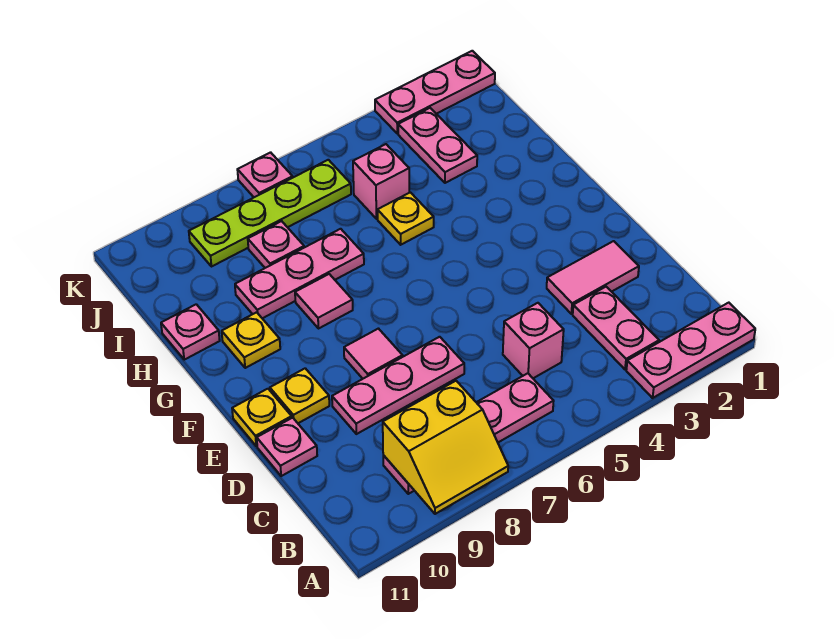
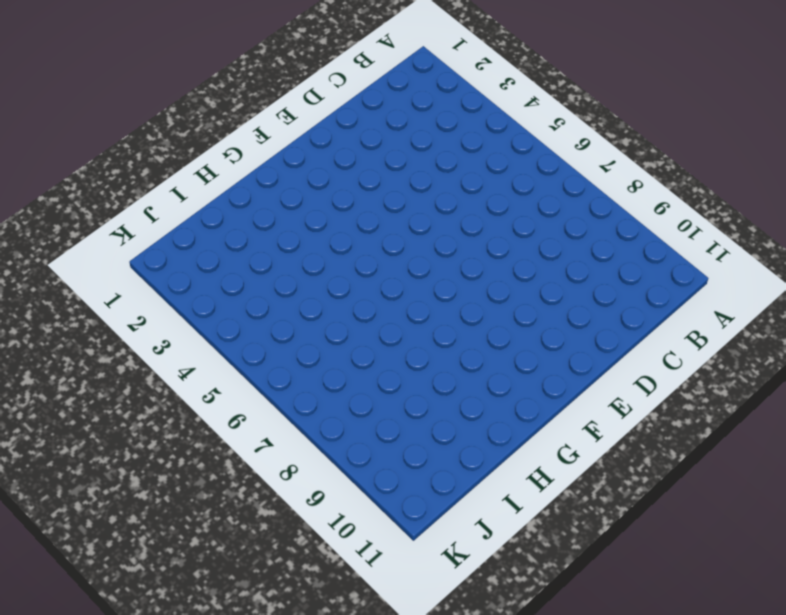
none -> pink plate A1:A3 level 1
none -> pink plate B3:C3 level 1
none -> pink plate B6:B9 level 1

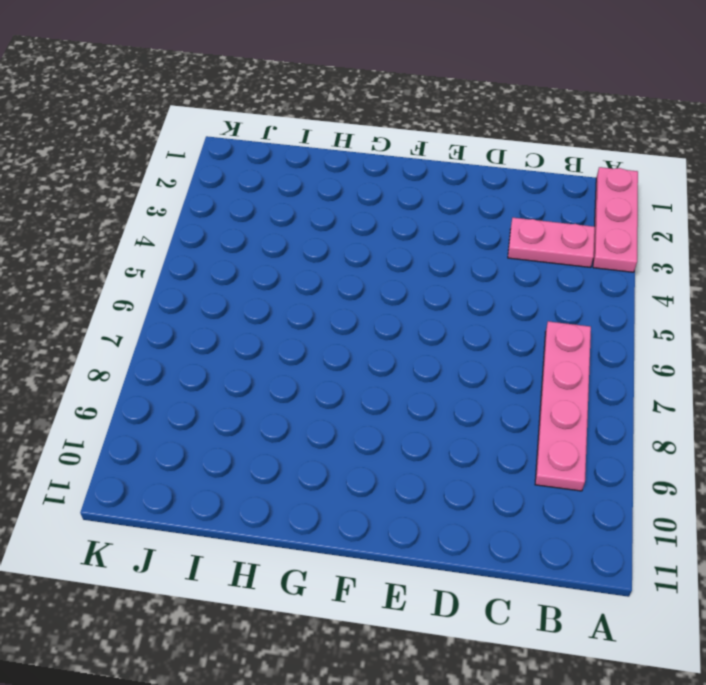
none -> pink brick C5 level 1
none -> pink tile D2:D3 level 1
none -> pink plate D7:D9 level 1

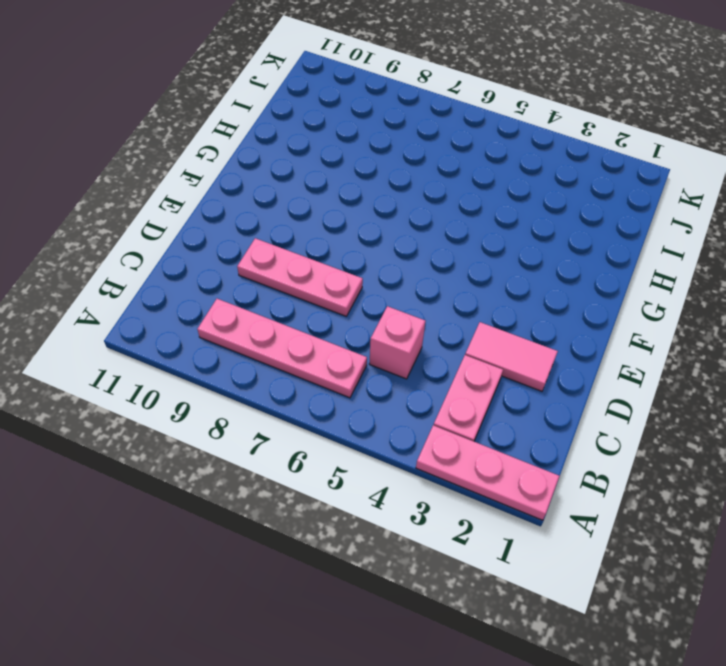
none -> pink plate D11 level 1
none -> pink tile E8 level 1
none -> yellow plate E10 level 1

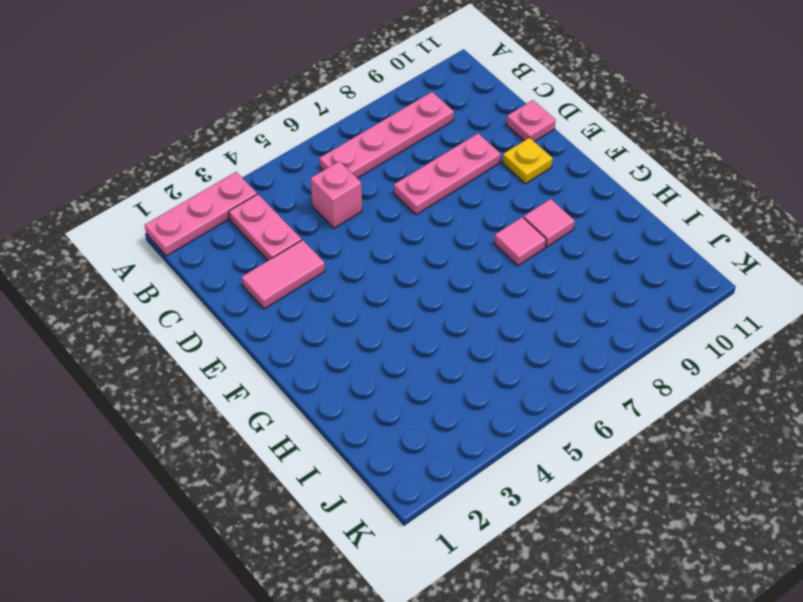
pink tile G9 level 1 -> pink tile E8 level 1
none -> yellow plate E11 level 1
none -> yellow plate G10 level 1
none -> yellow plate H5 level 1

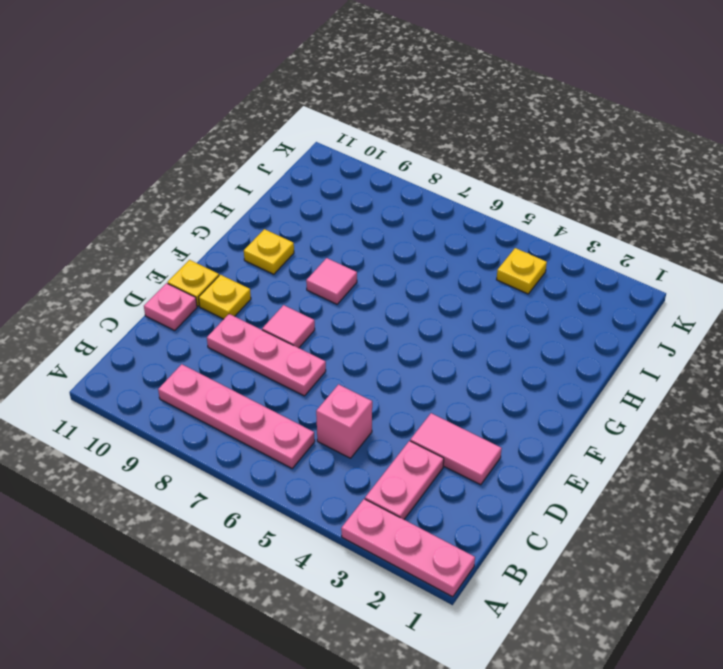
yellow plate J4 level 1 -> yellow plate H5 level 1
none -> pink plate H7:H9 level 1
none -> pink plate H11 level 1
none -> pink plate I3:J3 level 1

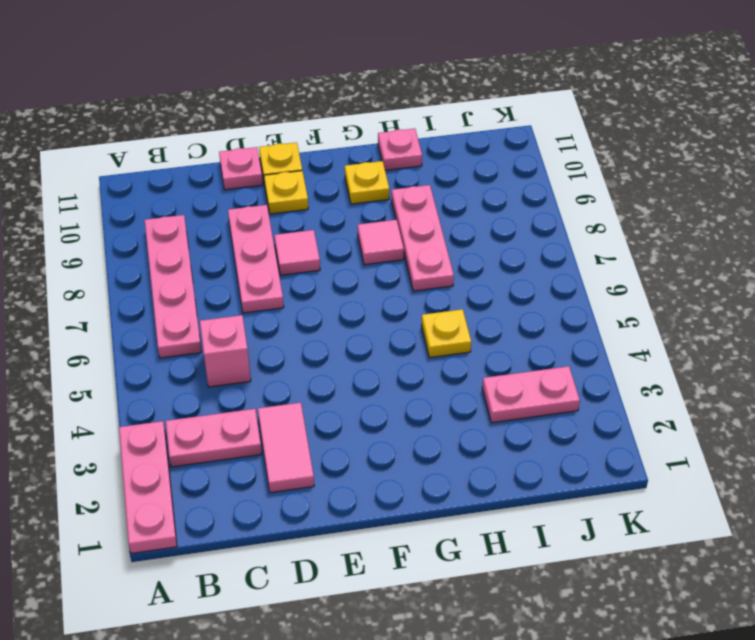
none -> pink brick I5 level 1
none -> pink plate I8 level 1
none -> lime plate J6:J9 level 1

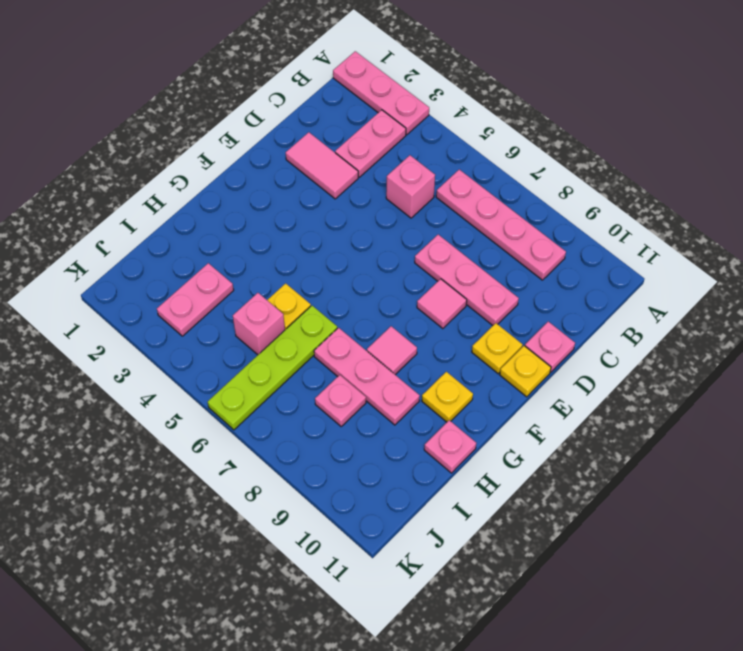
lime plate H6:K6 level 1 -> lime plate J6:J9 level 1
none -> pink plate K1:K3 level 1
none -> pink plate K7 level 1
none -> yellow slope A8:B9 level 2 top B

